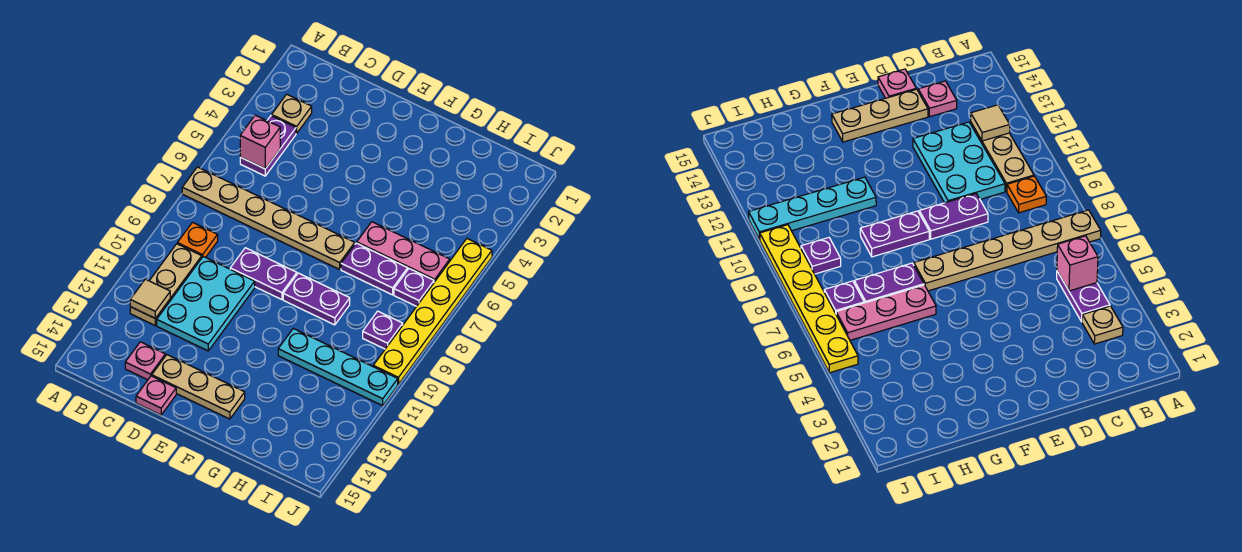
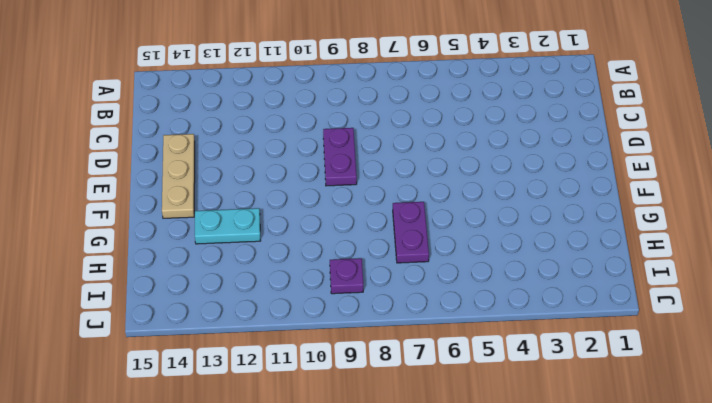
cyan plate G12:G13 level 1 -> none
none -> tan plate A7:F7 level 1
none -> tan plate B3 level 1
none -> purple plate B4:B5 level 1

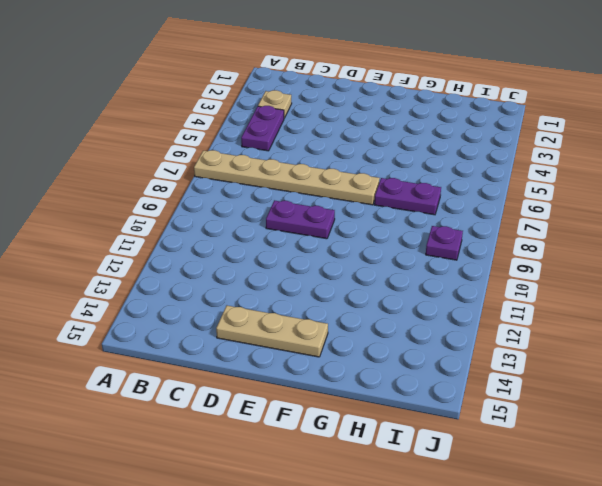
none -> orange plate B9 level 1
none -> tan plate B10:B12 level 1
none -> cyan plate C10:D12 level 1

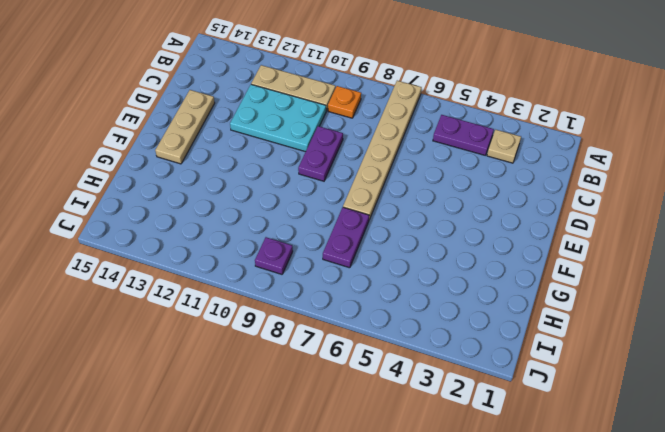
none -> pink plate C14 level 1
none -> pink plate D15 level 1
none -> purple plate F9:G9 level 1

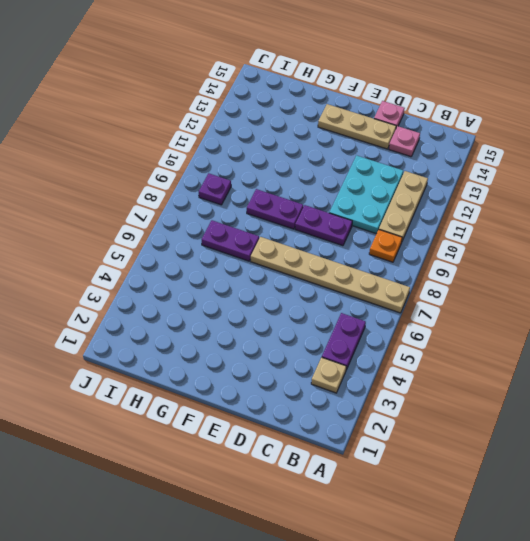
none -> pink plate G6:I6 level 1
none -> cyan plate G11:J11 level 1
none -> purple plate I7 level 1

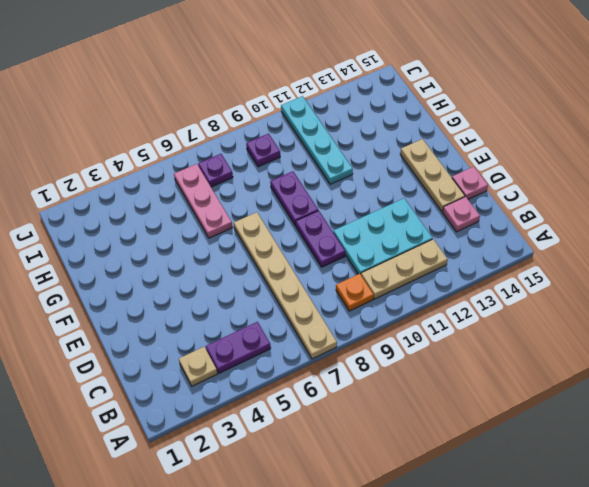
none -> purple plate G7:H7 level 1
none -> yellow plate J5:J10 level 1
none -> pink brick B5 level 2

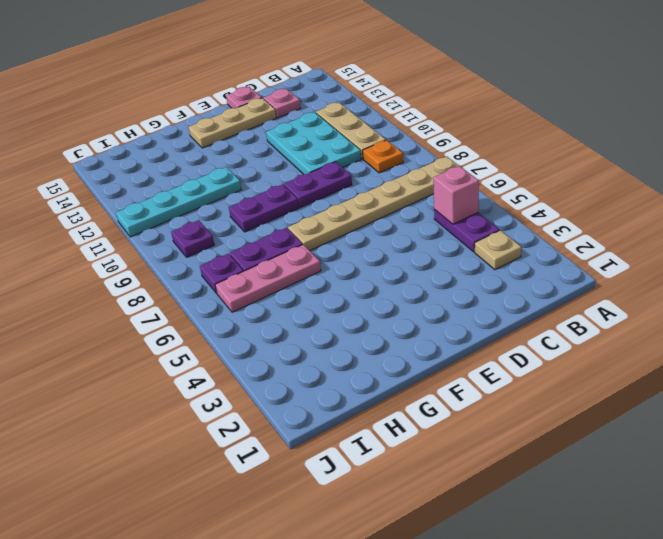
none -> yellow plate J5:J10 level 1
none -> tan tile B12 level 2

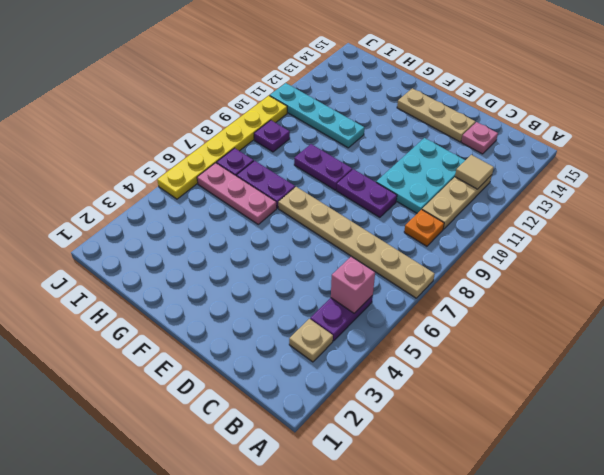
none -> pink plate D15 level 1

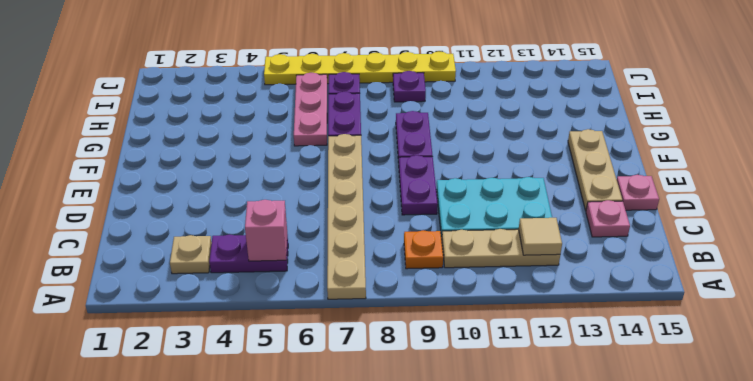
none -> cyan plate G11:J11 level 1

